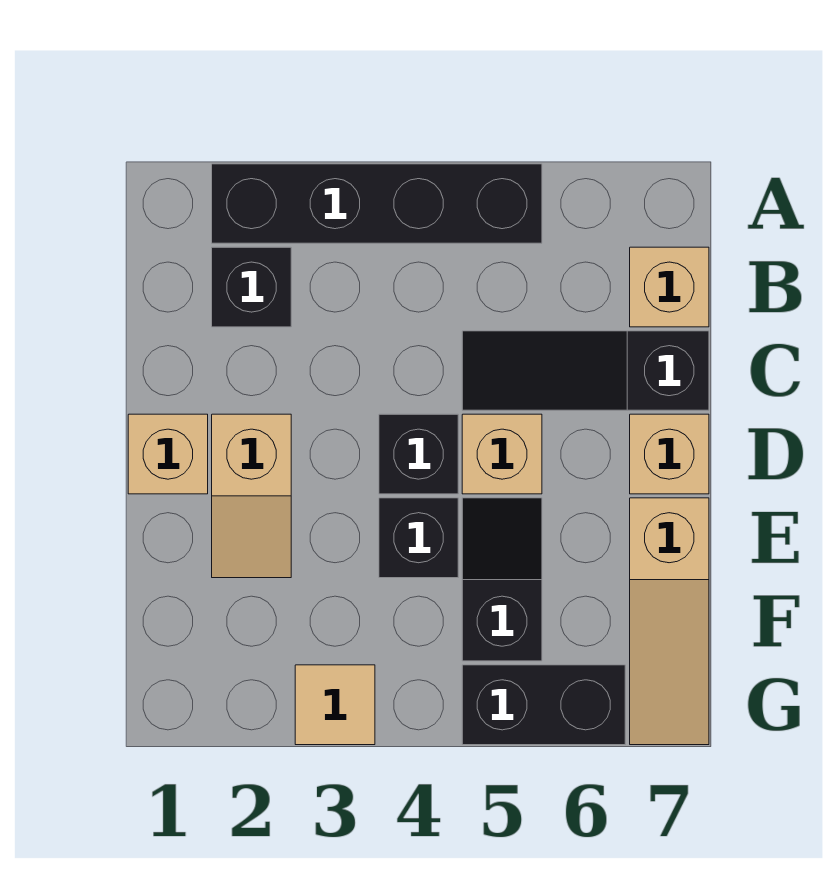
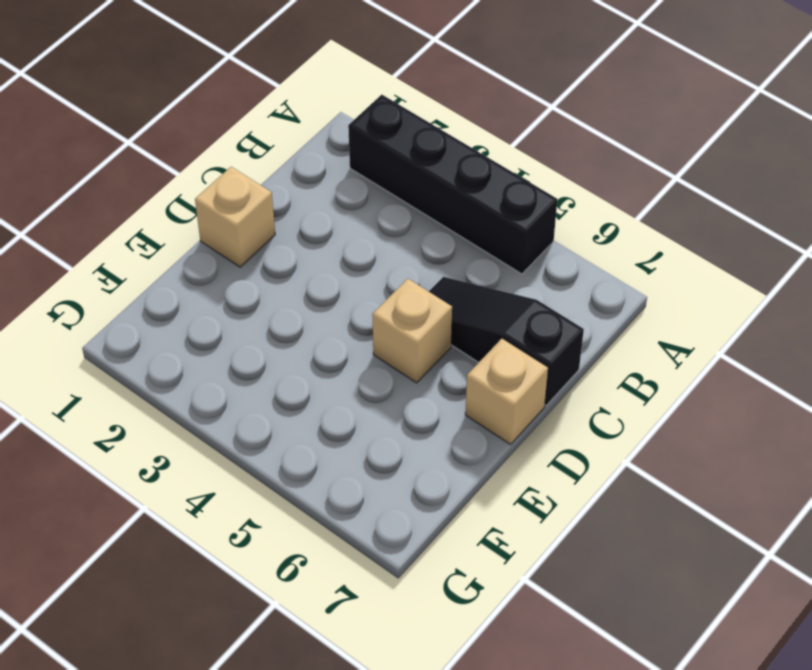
none -> black brick B2 level 1
none -> tan brick B7 level 1
none -> tan slope D2:E2 level 1 top D

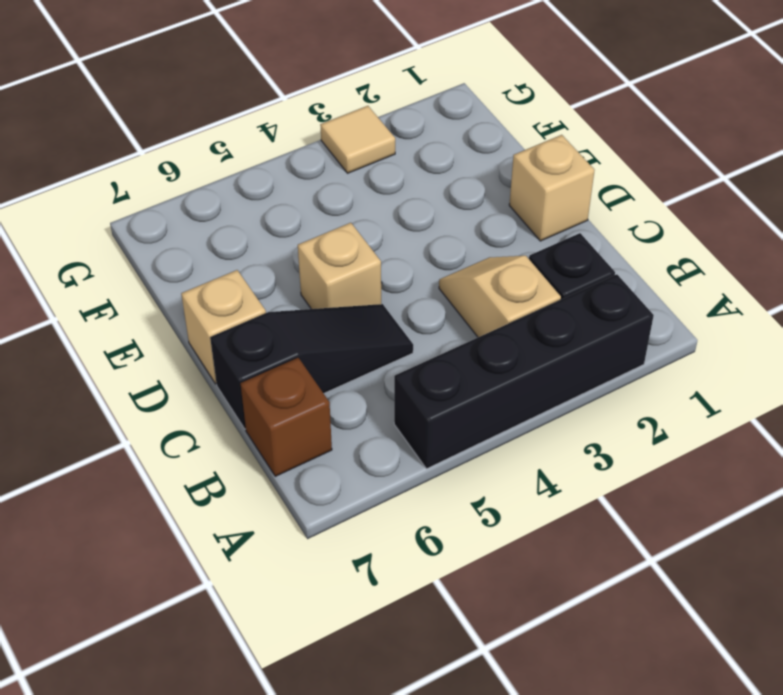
tan slope B3:C3 level 1 top B -> tan slope D2:E2 level 1 top D
brown brick B7 level 1 -> tan brick B7 level 1
none -> black brick D4 level 1
none -> black brick E4 level 1
none -> black slope E5:F5 level 1 top F

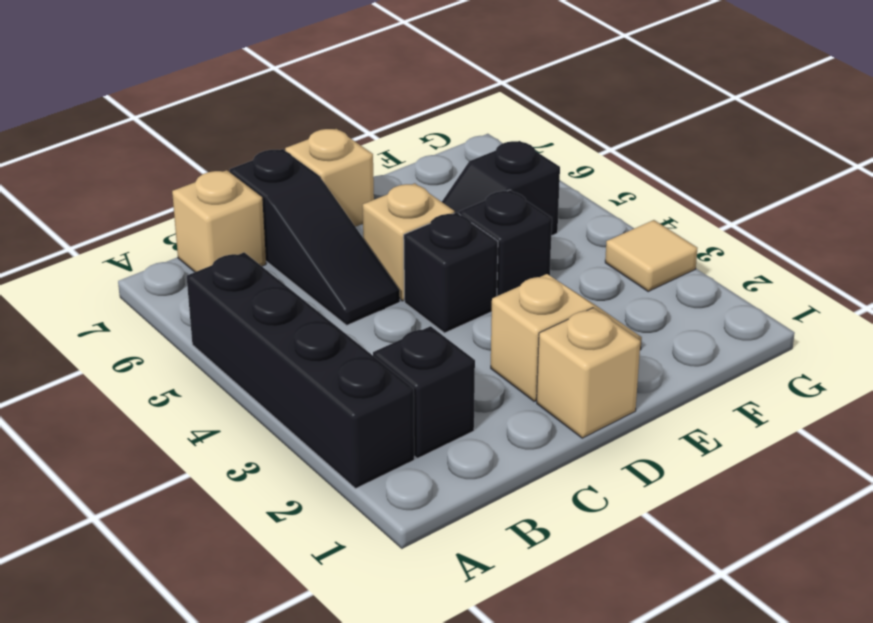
none -> tan slope E7:G7 level 1 top E
none -> black brick G5:G6 level 1

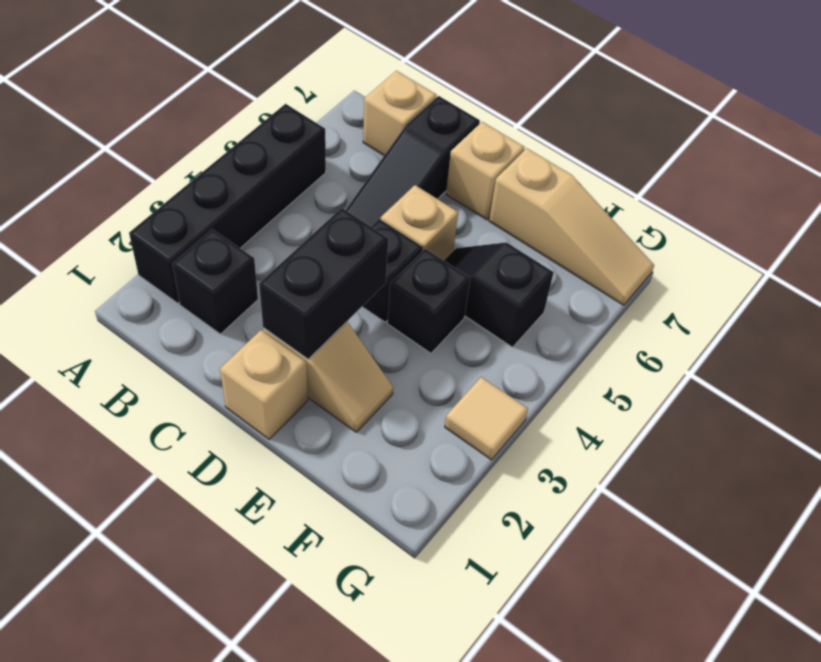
black brick D2:D3 level 2 -> black brick G5:G6 level 1

